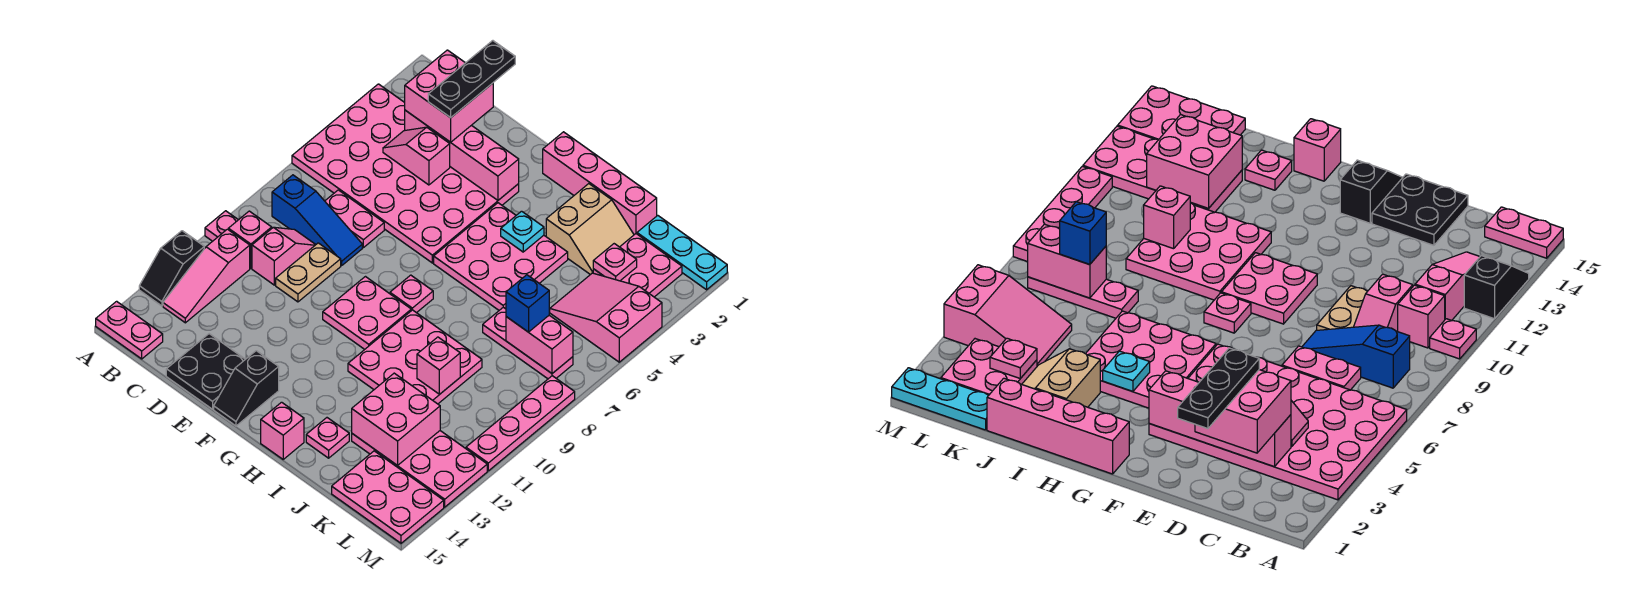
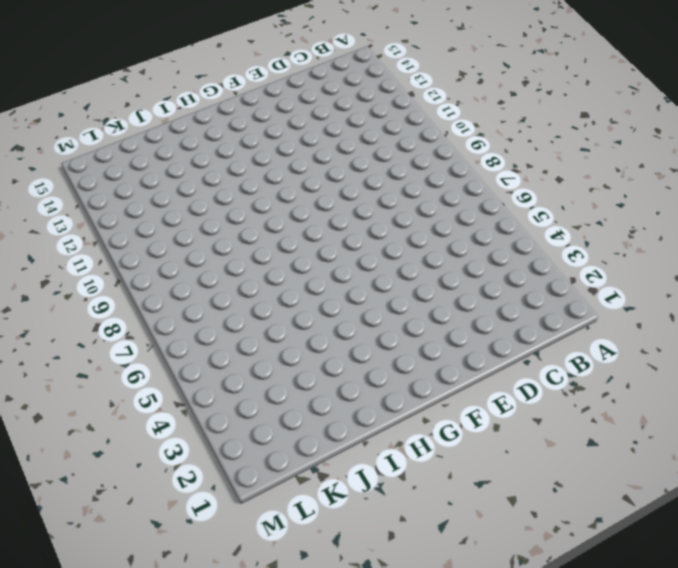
none -> pink plate A3:F6 level 1
none -> pink plate A10 level 1
none -> black slope A12:A13 level 1 top 12
none -> pink plate A15:B15 level 1

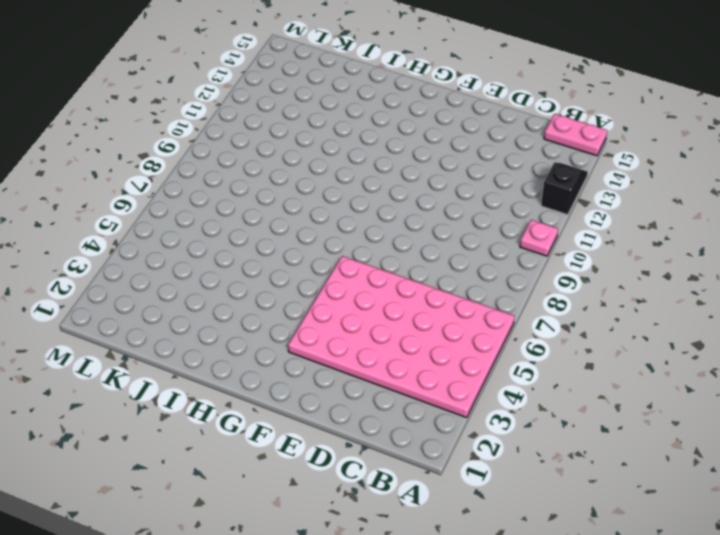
none -> blue slope B8:D8 level 1 top B
none -> pink brick B10 level 1
none -> pink slope B11:B13 level 1 top 11
none -> pink plate C7:D7 level 1

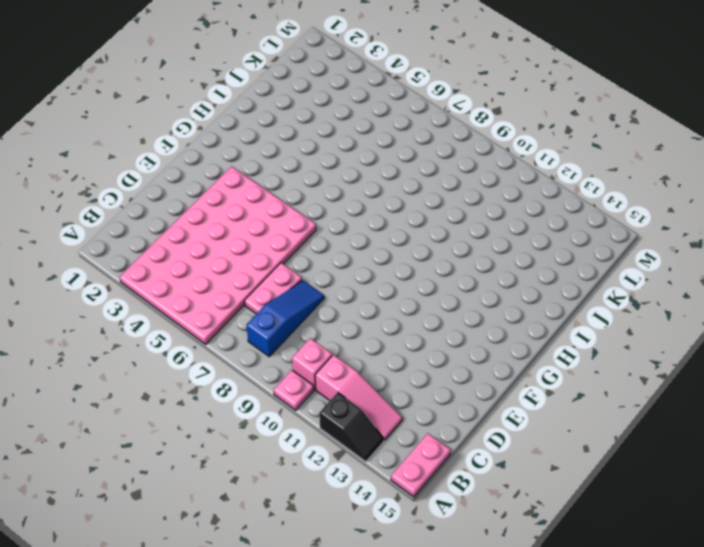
none -> pink slope C9:C10 level 1 top 10
none -> tan plate D9:D10 level 1
none -> black plate D14:E15 level 1
none -> pink plate F9:G10 level 1

